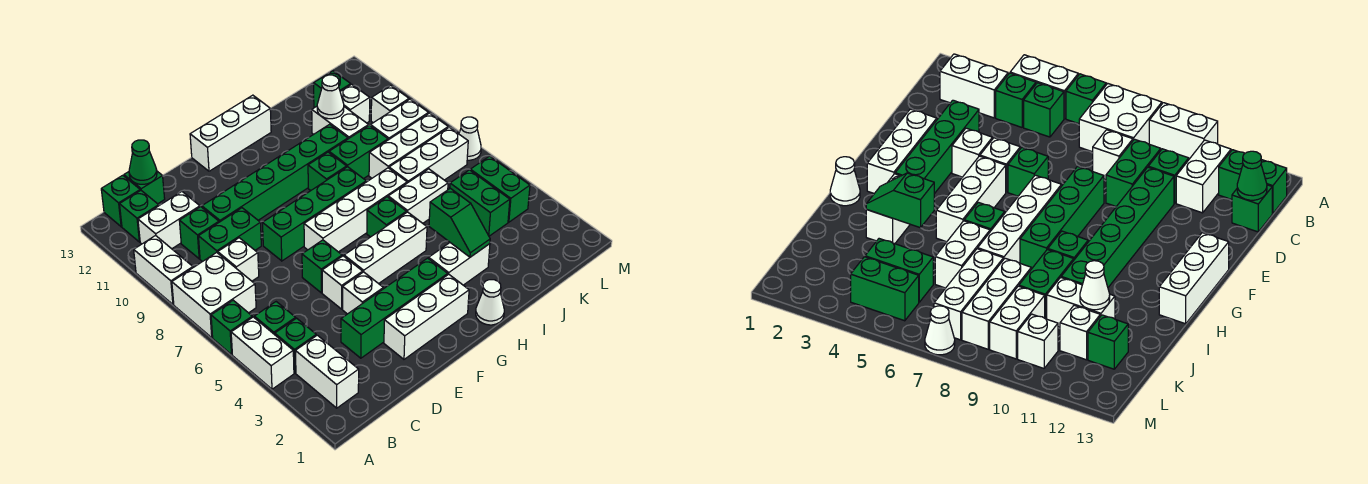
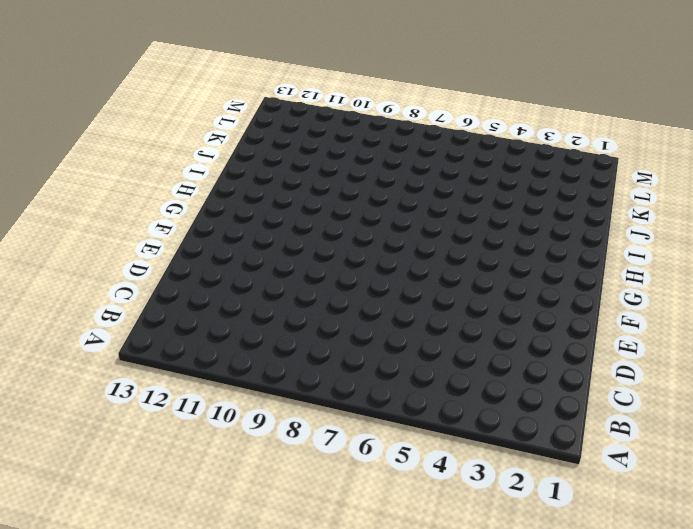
none -> white brick A4:A5 level 1
none -> green brick A6 level 1
none -> white brick A7:B8 level 1
none -> white brick A9:A10 level 1

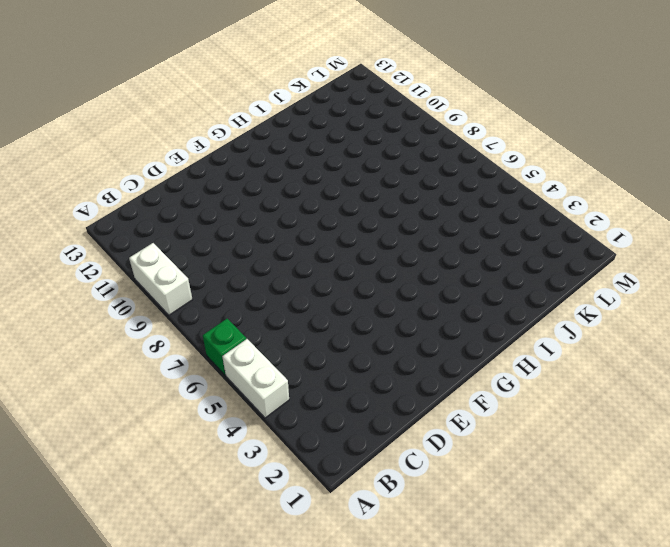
none -> white brick A7:B8 level 1
none -> white brick B2:B3 level 1
none -> green brick B4 level 1
none -> green brick B5 level 1

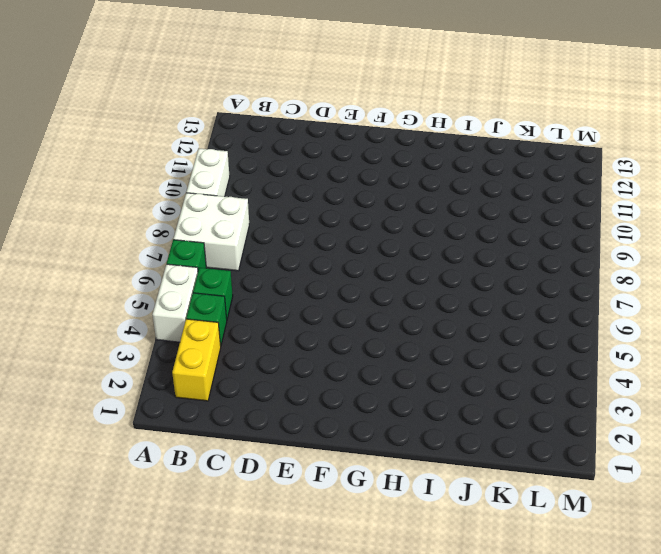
yellow brick B2:B3 level 1 -> white brick B2:B3 level 1
none -> white brick B11:C11 level 1
none -> green brick B12 level 1
none -> green brick B13 level 1
none -> white brick C8 level 1

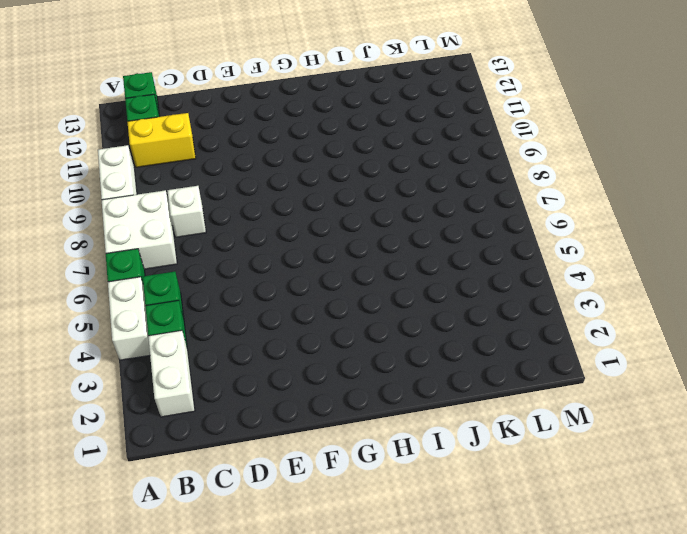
yellow brick B11:C11 level 1 -> white brick B11:C11 level 1
none -> green brick C9:D9 level 1
none -> green brick C10 level 1
none -> green brick C13 level 1
none -> green brick D3:G3 level 1

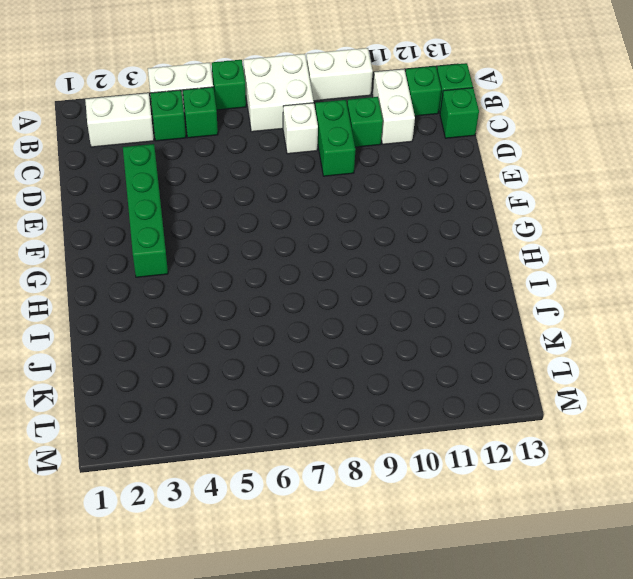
none -> green brick D10:I10 level 1
none -> white brick E2:G2 level 1
none -> white brick E4 level 1
none -> white brick E5 level 1

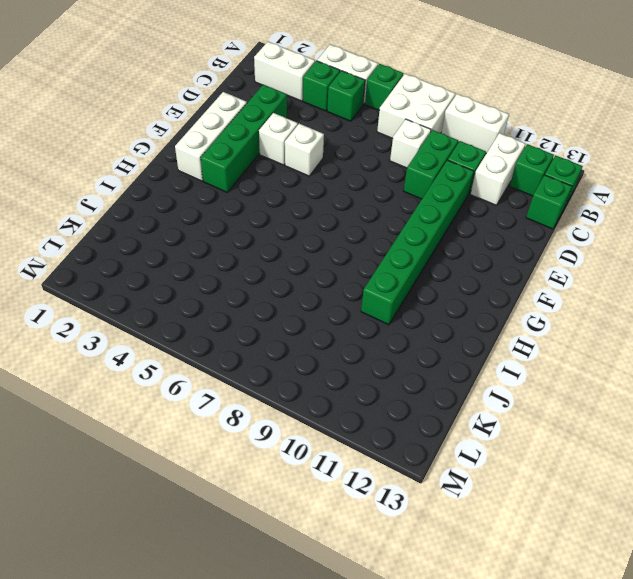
none -> green brick E6 level 1
none -> green brick E8:H8 level 1
none -> white brick F5:H5 level 1
none -> white brick F7:I7 level 1

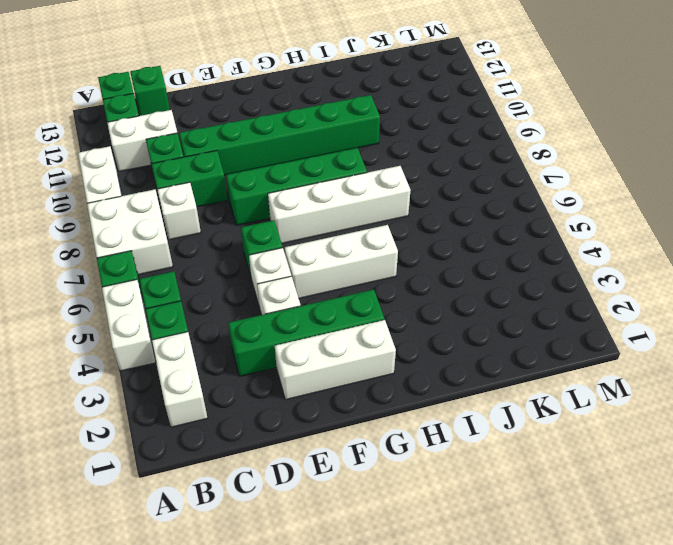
none -> white brick F13:H13 level 1
none -> white cone H1 level 1
none -> white brick H3:I3 level 1
none -> green brick H6 level 1

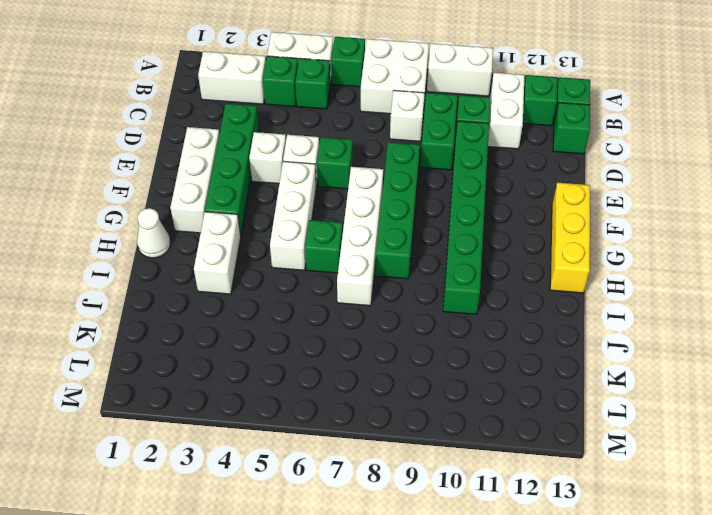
yellow brick F13:H13 level 1 -> white brick F13:H13 level 1
none -> green brick H9 level 1
none -> white brick I6:J6 level 1
none -> green brick I9:J9 level 1
none -> white brick J7:L7 level 1

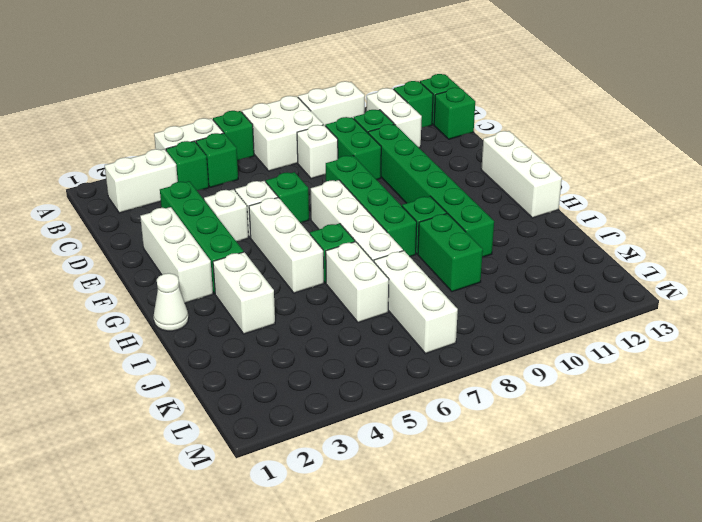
none -> white brick J8:L8 level 1
none -> white brick J10:J11 level 1
none -> green brick K4:K5 level 1
none -> white brick K9:L9 level 1

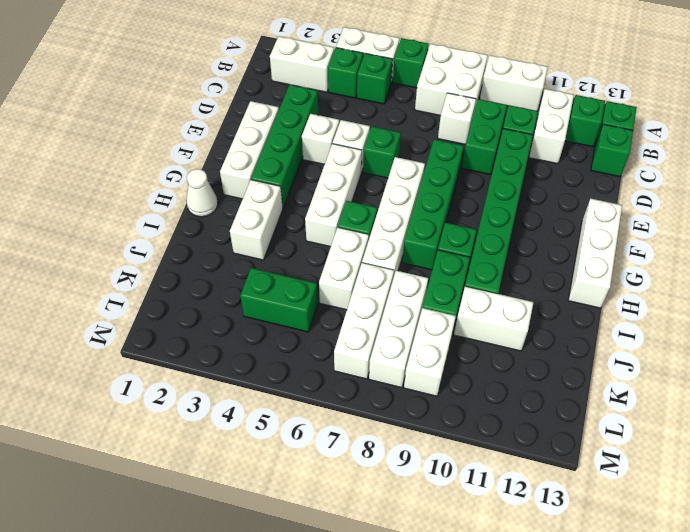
none -> white brick K11 level 1
none -> green brick K12 level 1
none -> green brick L4:L5 level 1
none -> white brick L10 level 1

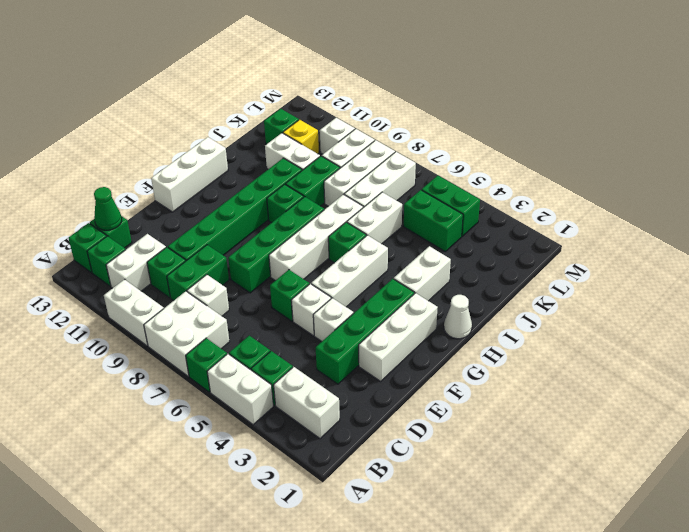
yellow brick K11 level 1 -> white brick K11 level 1
none -> white cone M7 level 1
none -> green slope I3:I4 level 2 top 4
none -> white cone J11 level 2

